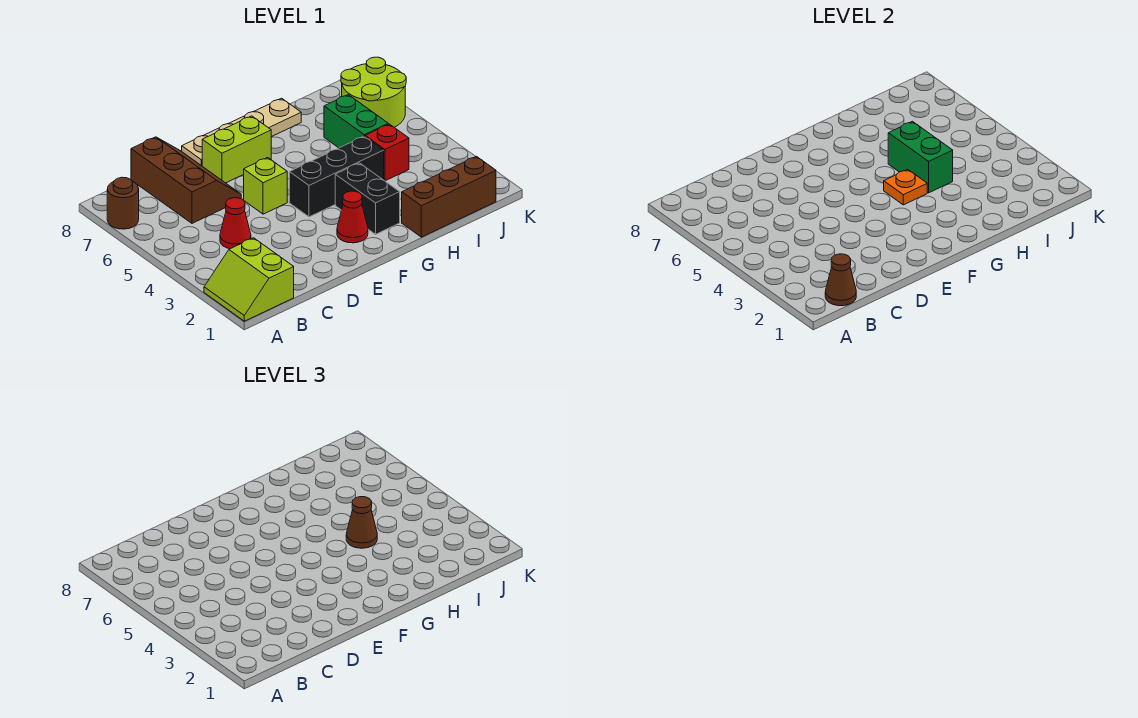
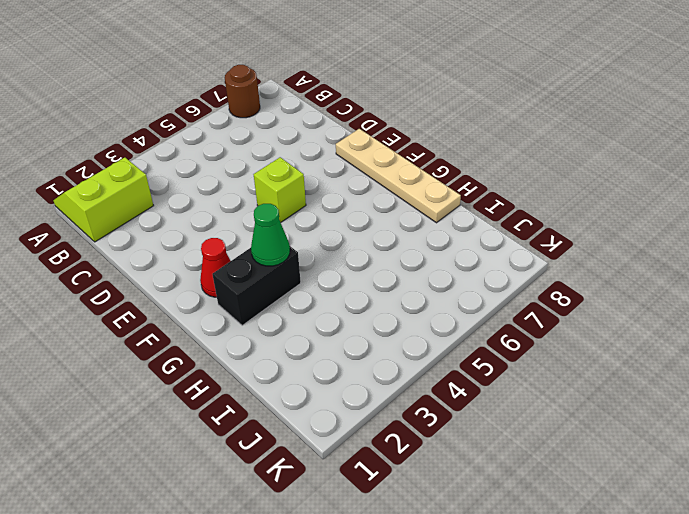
green cone G3 level 2 -> none
none -> red cone C4 level 1
none -> brown slope C6:D8 level 1 top C
none -> lime brick E7:F7 level 1

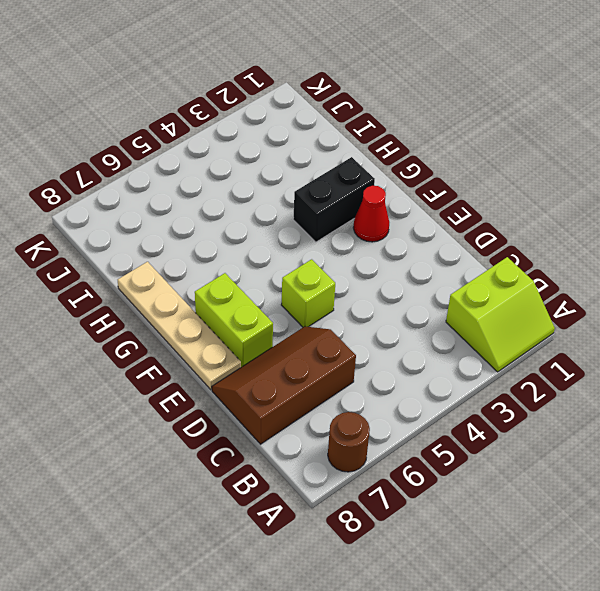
none -> red cone C4 level 1
none -> black brick F4:H4 level 1
none -> brown brick H1:J1 level 1

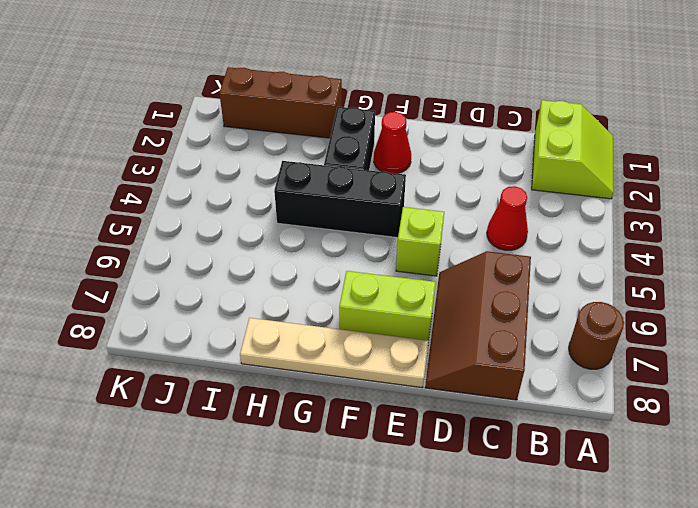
none -> red brick I4 level 1
none -> green brick I5:I6 level 1
none -> lime round brick J6:K7 level 1

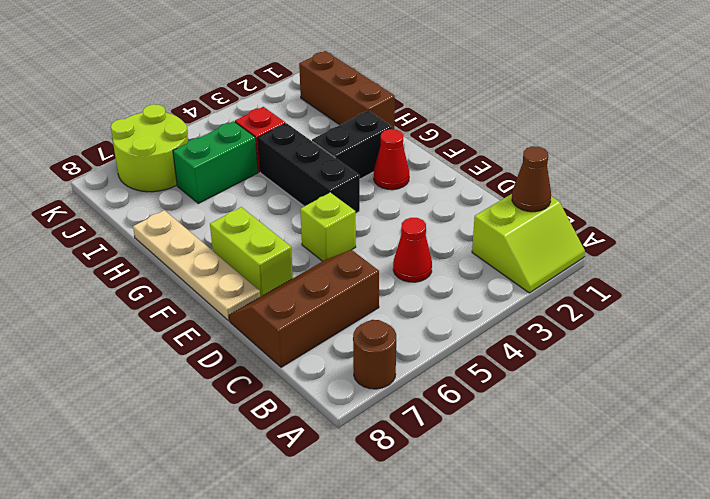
none -> orange plate G4 level 2
none -> green brick H4:H5 level 2
none -> brown cone H4 level 3

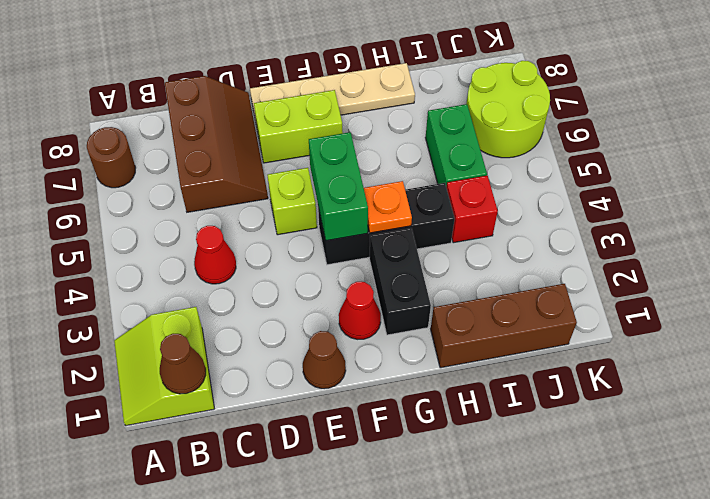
brown cone E1 level 1 -> brown cone H4 level 3
green brick F4:F5 level 2 -> green brick H4:H5 level 2

